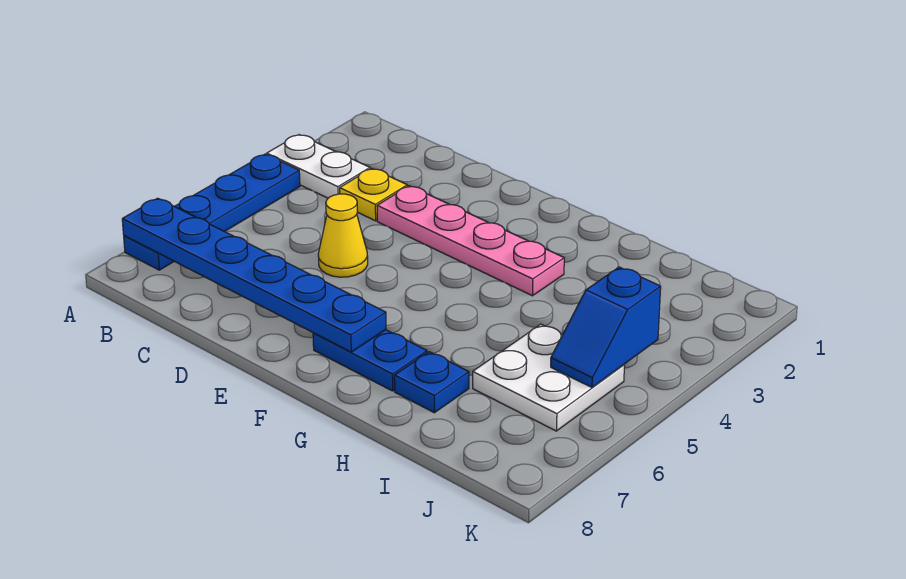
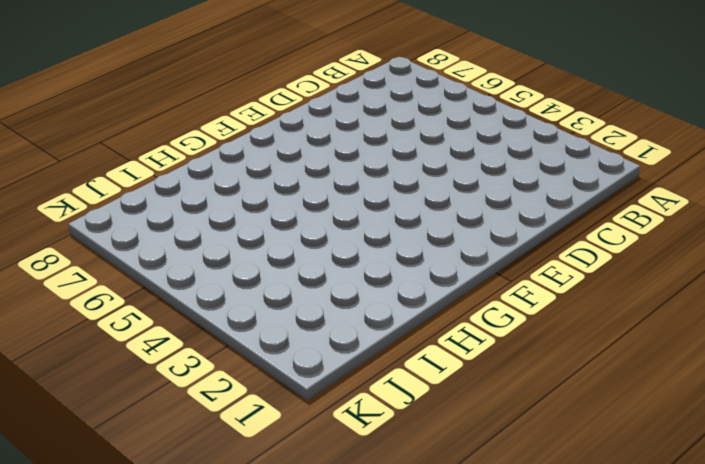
none -> white plate A3:B3 level 1
none -> blue plate A4:A7 level 1

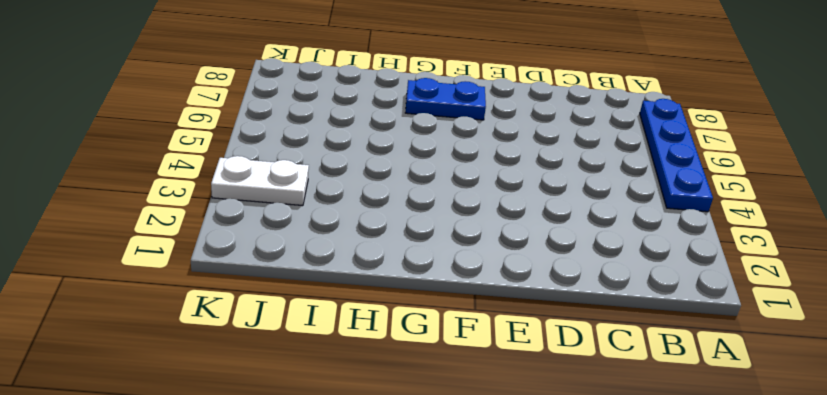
white plate J3:K3 level 1 -> white plate A3:B3 level 1
none -> yellow plate C3 level 1
none -> pink plate D3:G3 level 1

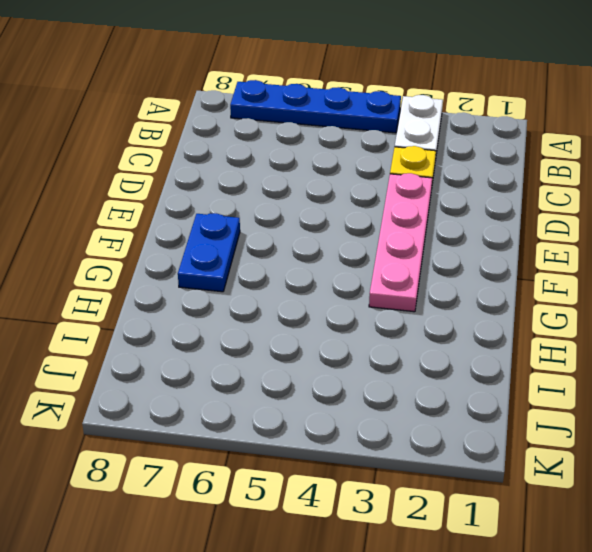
none -> yellow cone D5 level 1
none -> blue plate H7 level 1

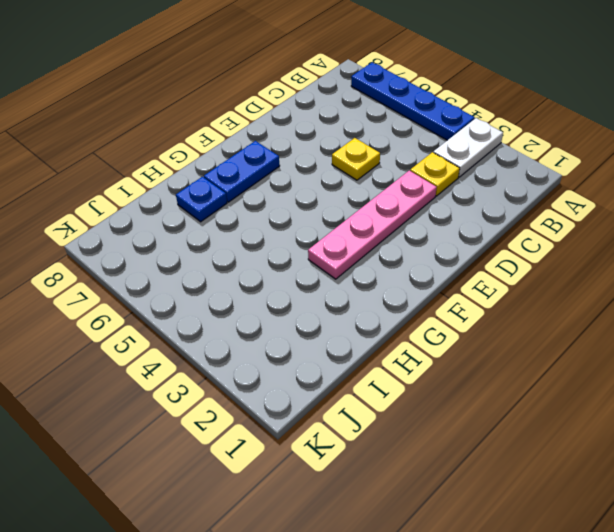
yellow plate D5 level 1 -> yellow cone D5 level 1
none -> white plate I5:J6 level 1
none -> blue plate A7:F7 level 2

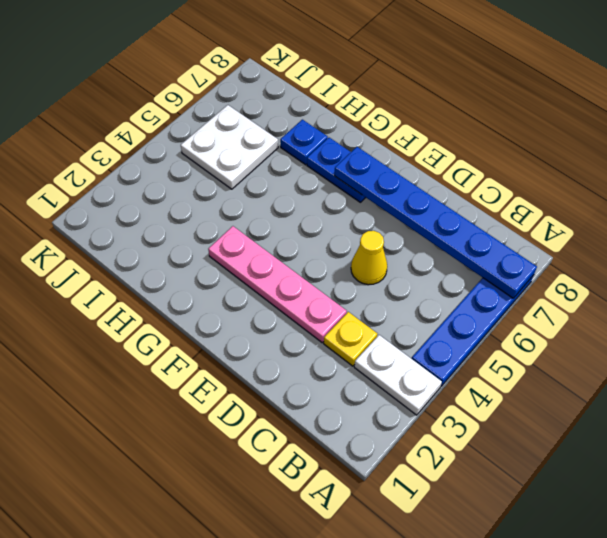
none -> blue slope J4:J5 level 2 top 4

